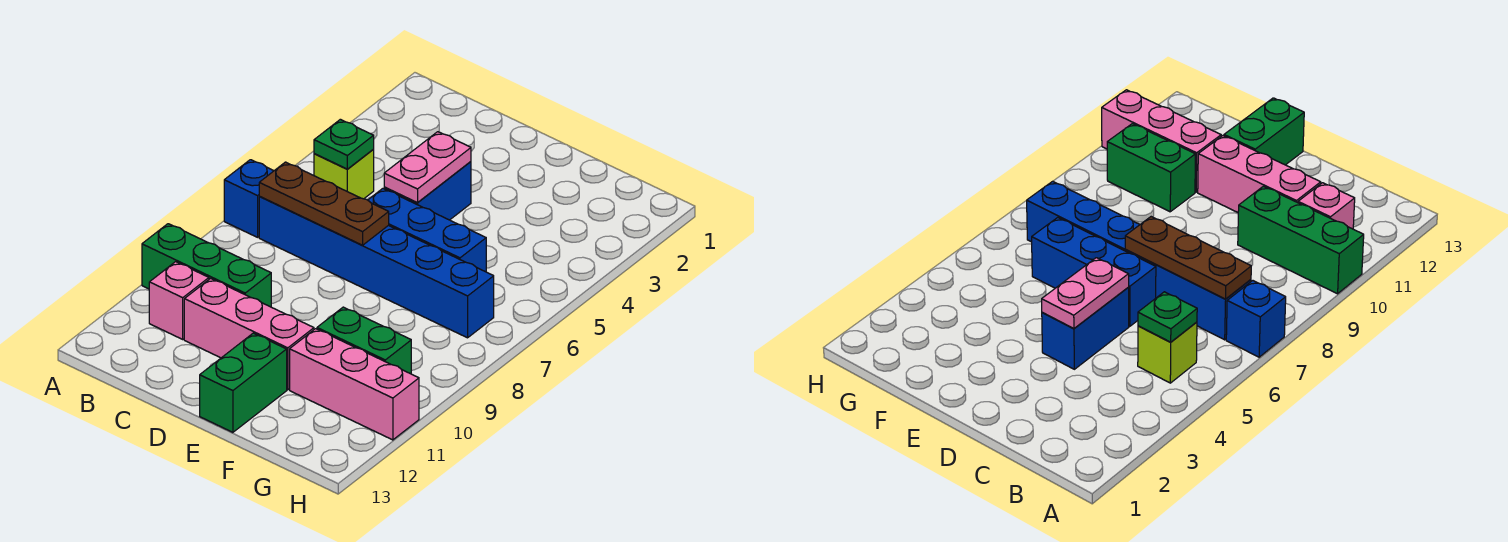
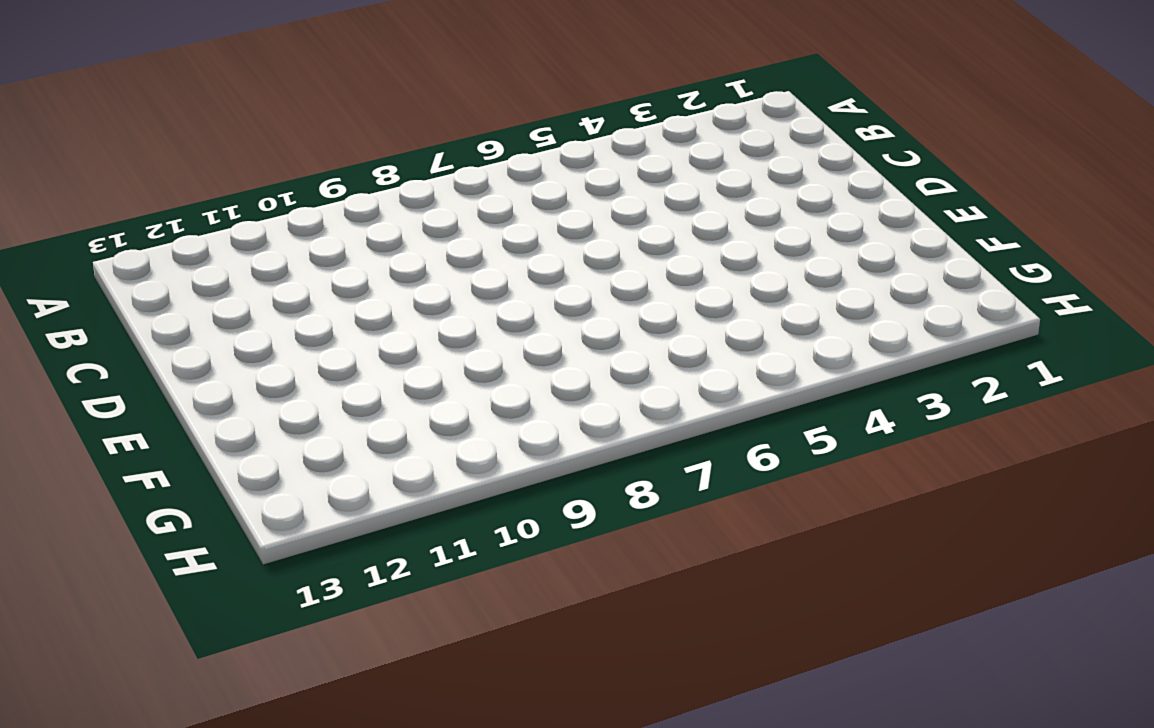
none -> blue brick A7 level 1
none -> green brick A10:C10 level 1
none -> lime brick B5 level 1

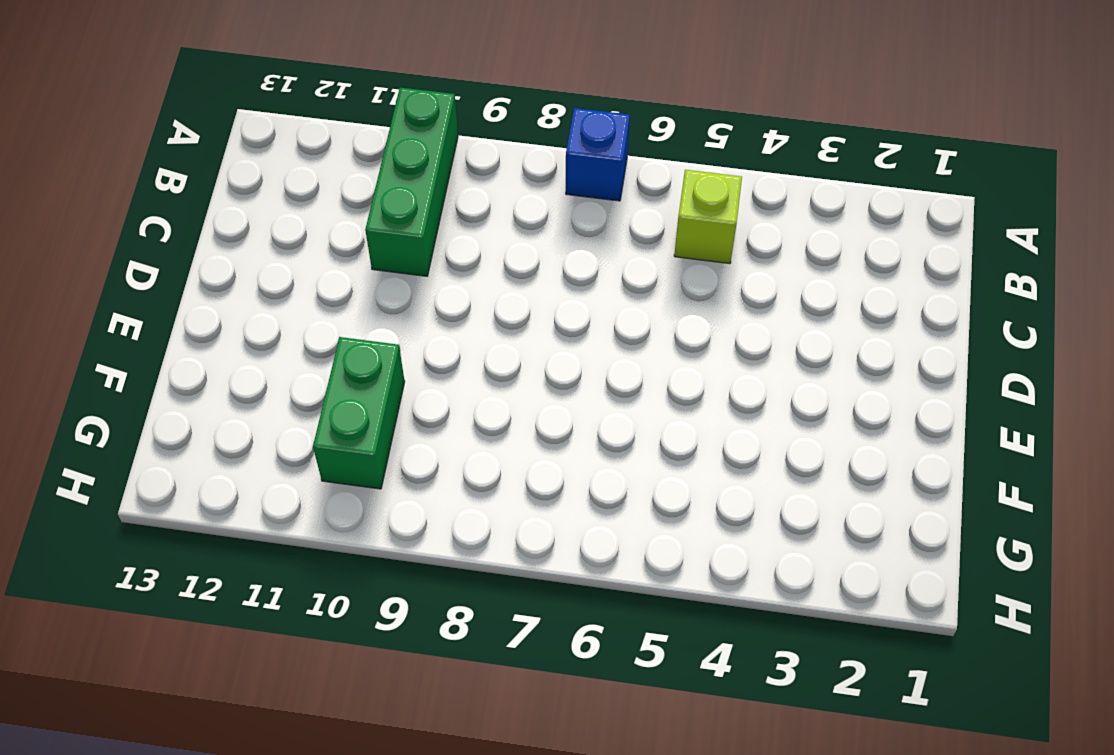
none -> blue brick B7:G7 level 1
none -> pink brick B11 level 1
none -> pink brick C11:E11 level 1

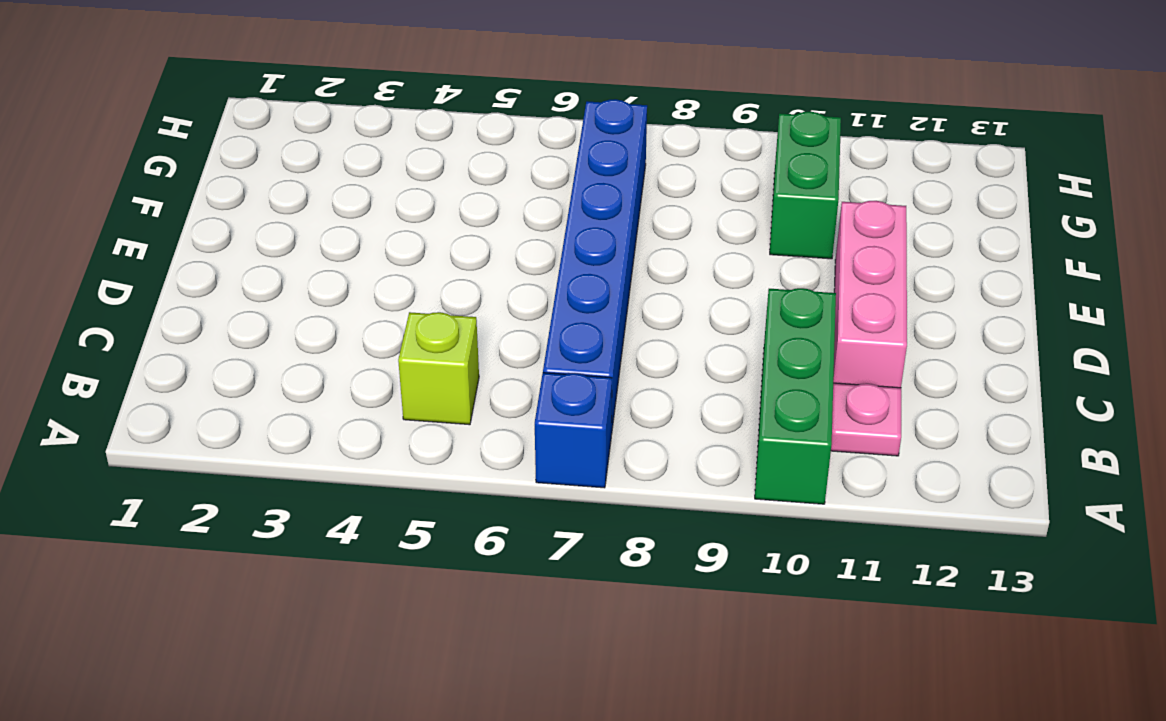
pink plate B11 level 1 -> pink brick B11 level 1
none -> blue brick D4:D5 level 1
none -> blue brick D6:F6 level 1
none -> green brick E12:E13 level 1

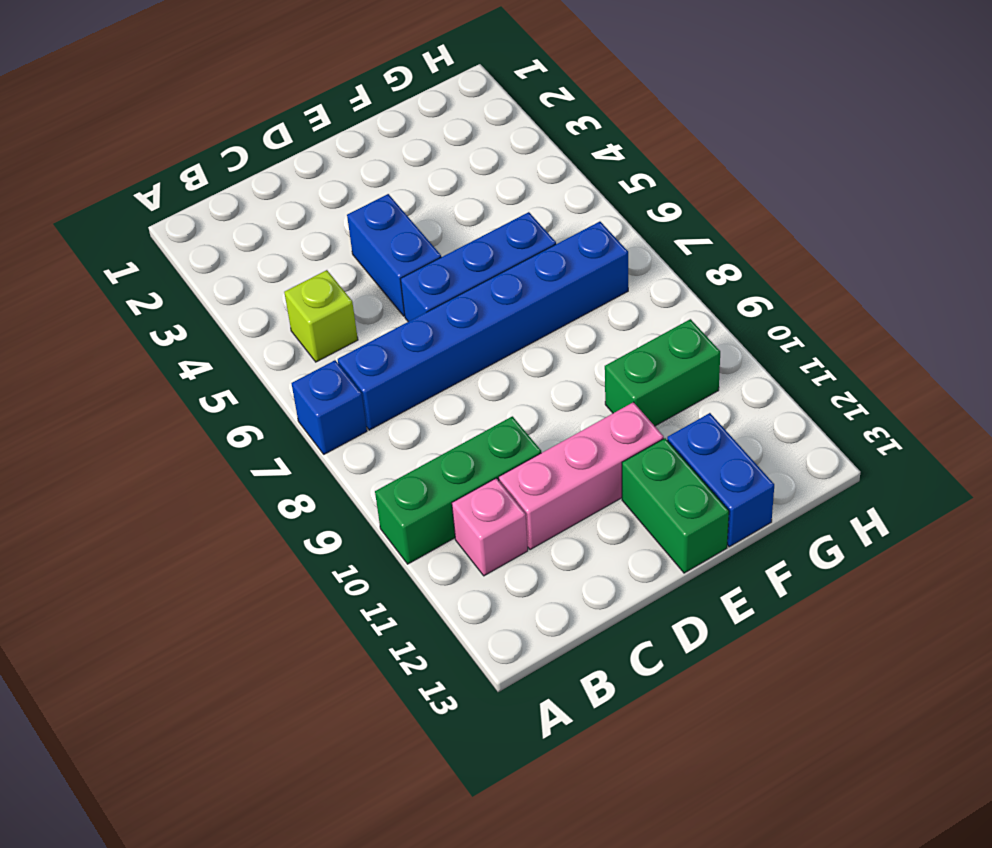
blue brick F12:F13 level 1 -> none
none -> pink brick F11:H11 level 1
none -> green plate B5 level 2
none -> brown plate B7:D7 level 2

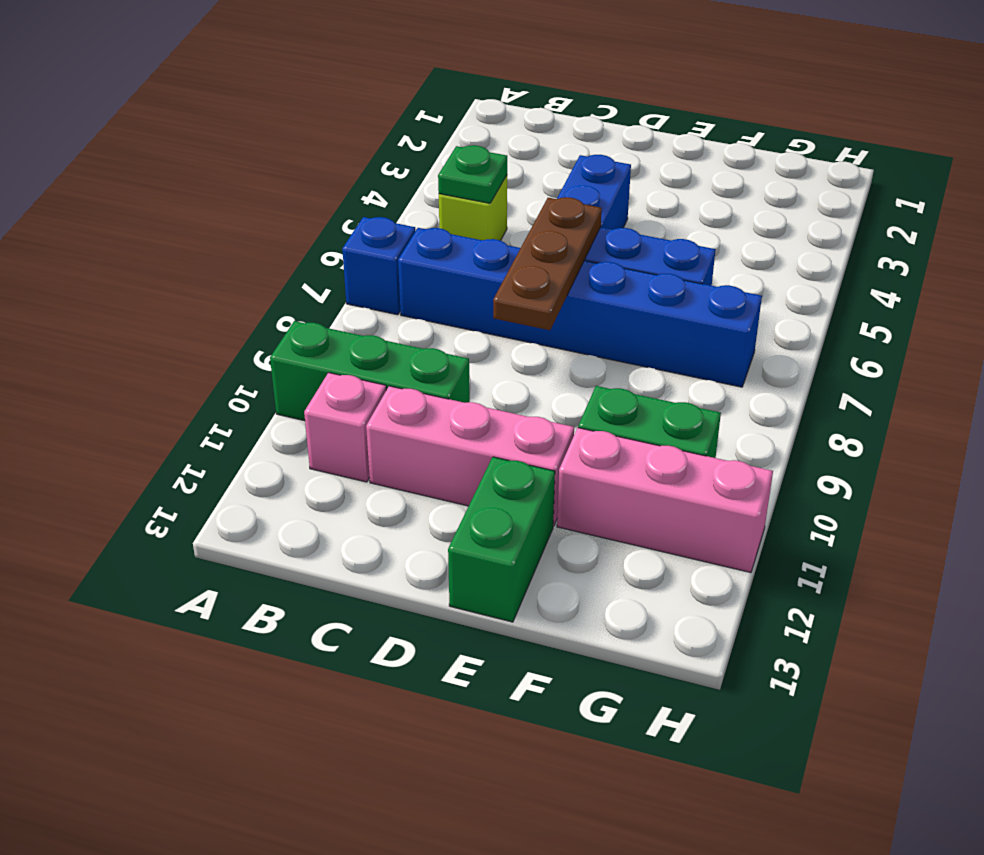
brown plate D6:D8 level 2 -> brown plate B7:D7 level 2
none -> pink plate D4:D5 level 2

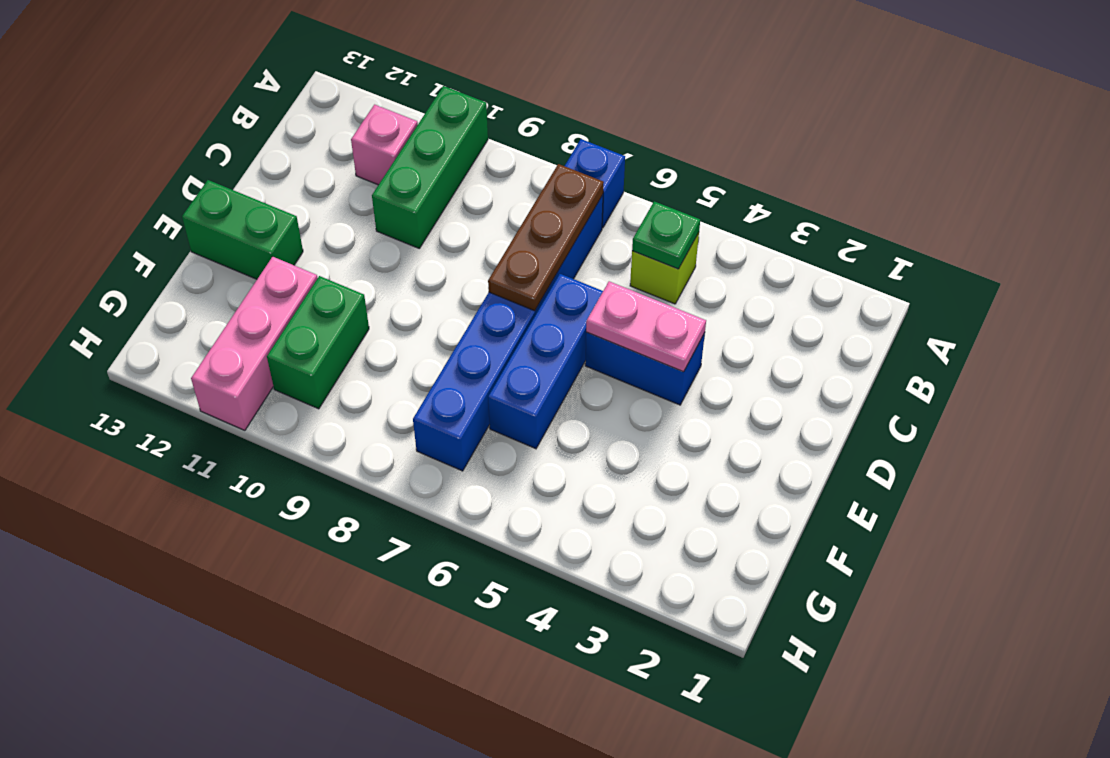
none -> pink brick C11:E11 level 1

